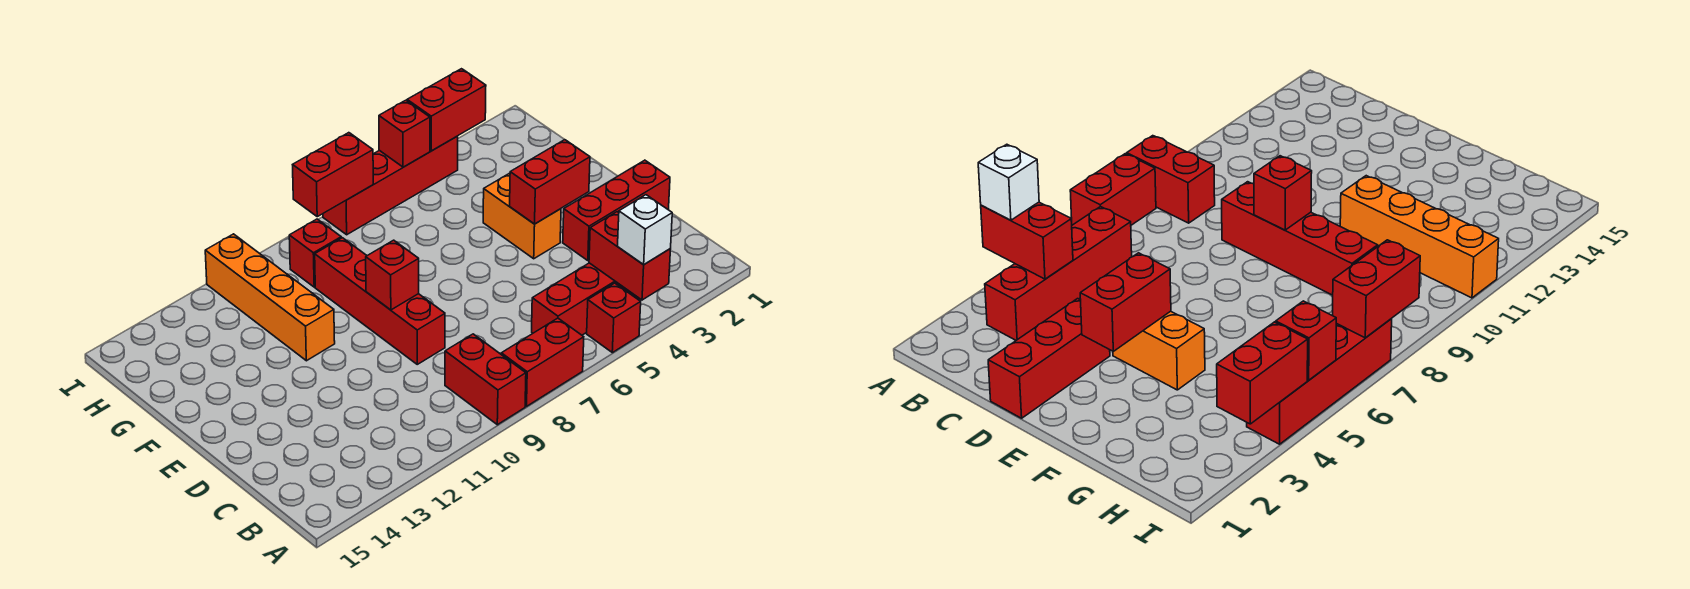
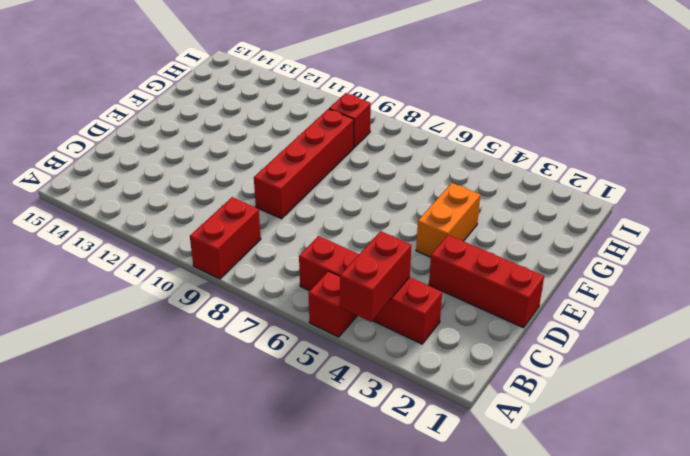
none -> red brick A7:A8 level 1
none -> orange brick F11:I11 level 1
none -> red brick I4:I7 level 1

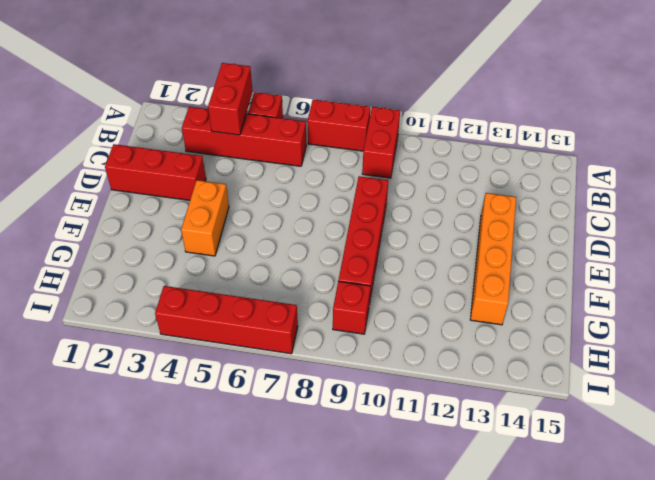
orange brick D13:G13 level 1 -> orange brick F11:I11 level 1
none -> red brick E3:E4 level 2
none -> red brick E9 level 2
none -> red brick I3:I4 level 2

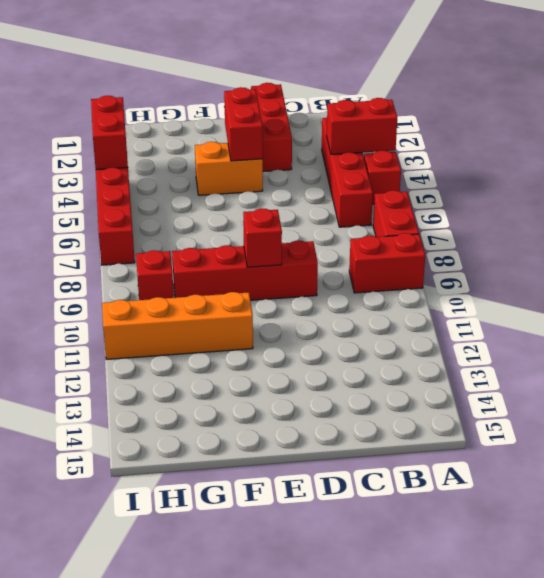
none -> red brick I5 level 2
none -> red brick I7:I8 level 2
none -> white brick A4 level 3

